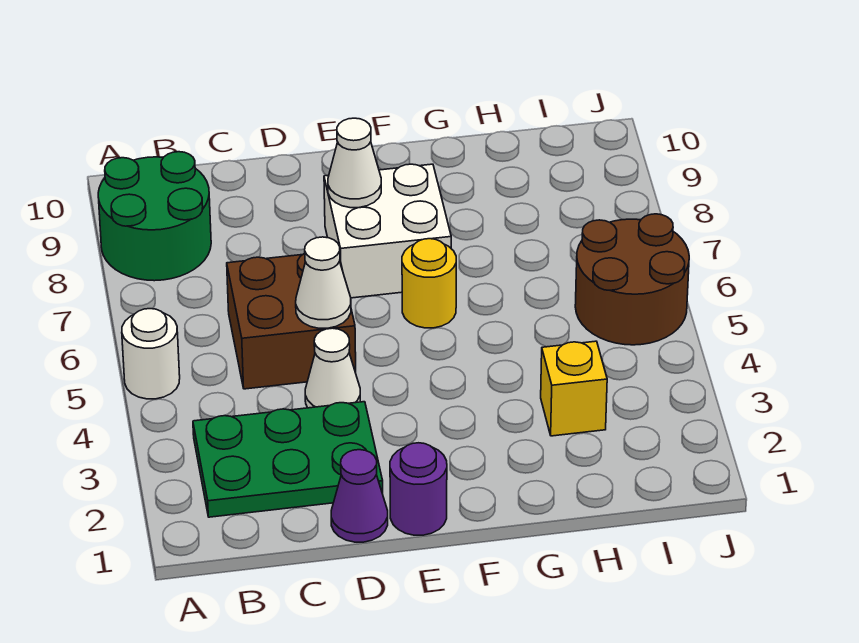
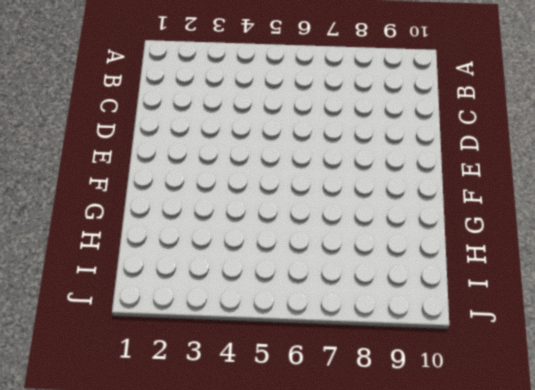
none -> white round brick A5 level 1
none -> green round brick A8:B9 level 1
none -> green plate B2:D3 level 1

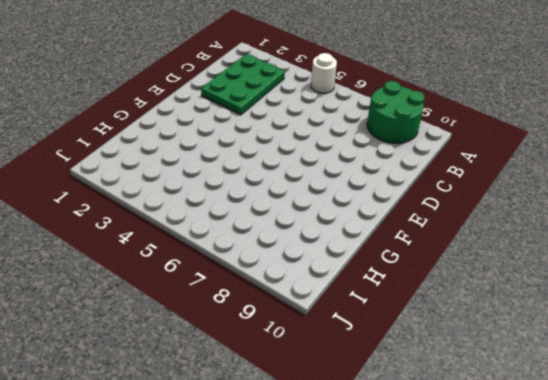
none -> brown brick C5:D6 level 1
none -> purple cone D1 level 1
none -> white cone D4 level 1

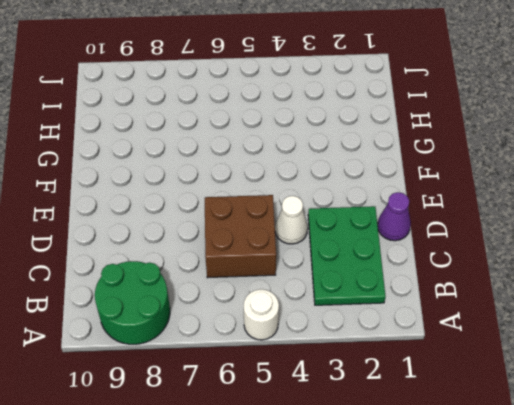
none -> purple round brick E1 level 1
none -> white brick E7:F8 level 1
none -> yellow round brick F6 level 1

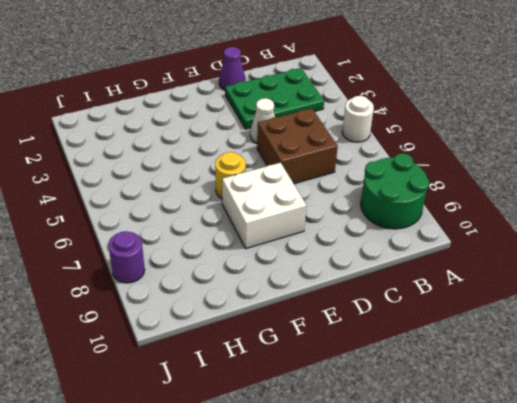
purple round brick J8 level 1 -> purple round brick E1 level 1
none -> yellow brick H3 level 1
none -> brown round brick I5:J6 level 1
none -> white cone D5 level 2

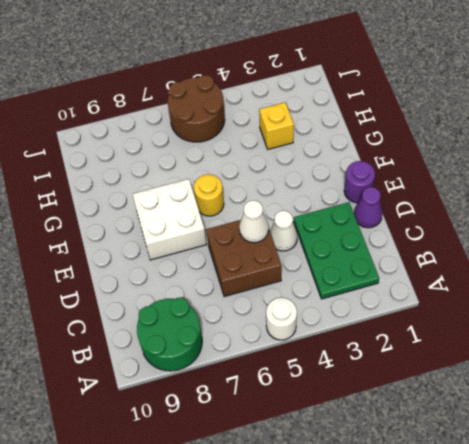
none -> white cone E8 level 2

